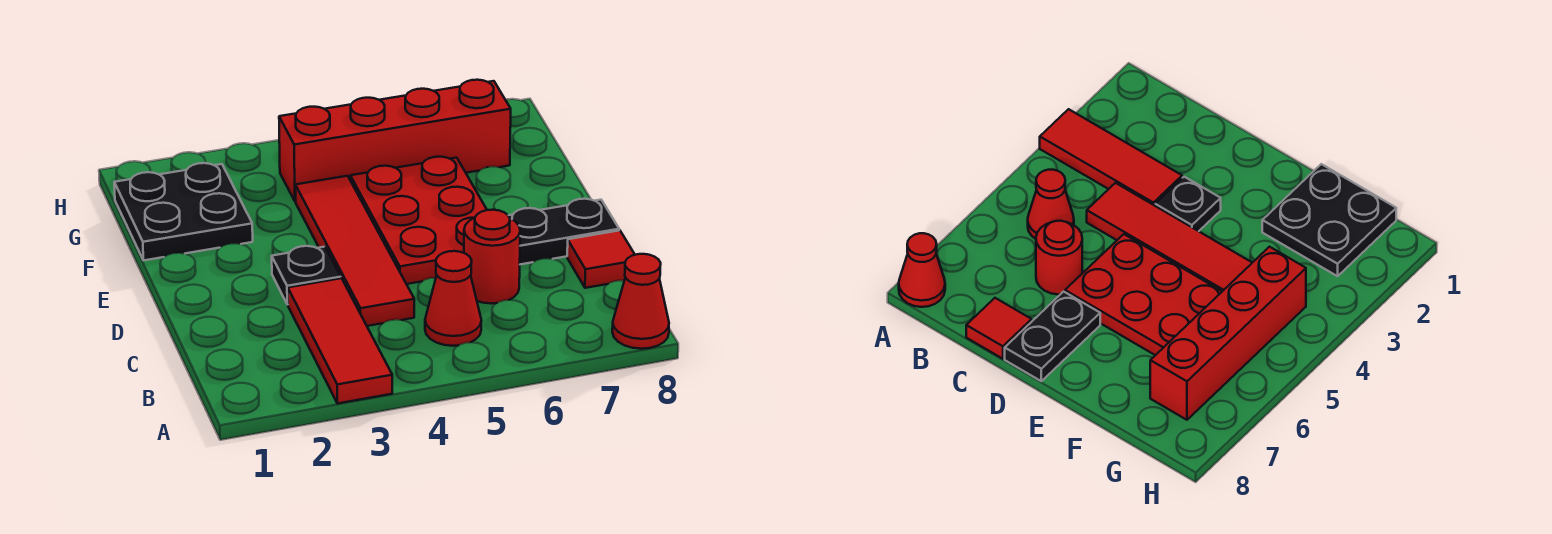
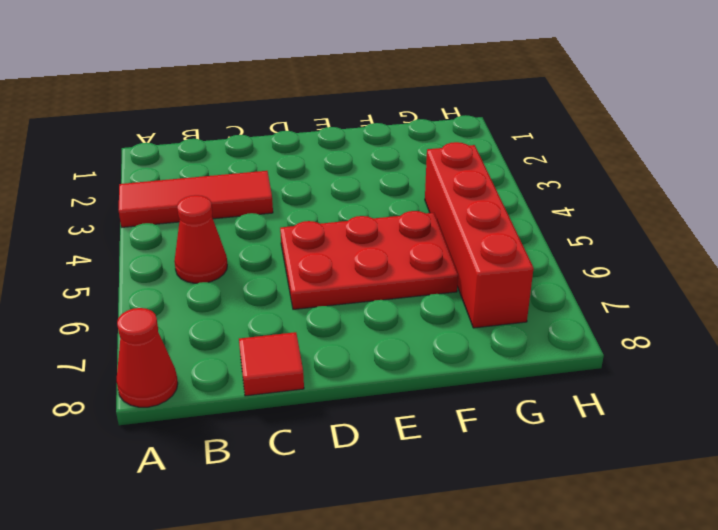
none -> red tile C4:F4 level 1
none -> red round brick C6 level 1

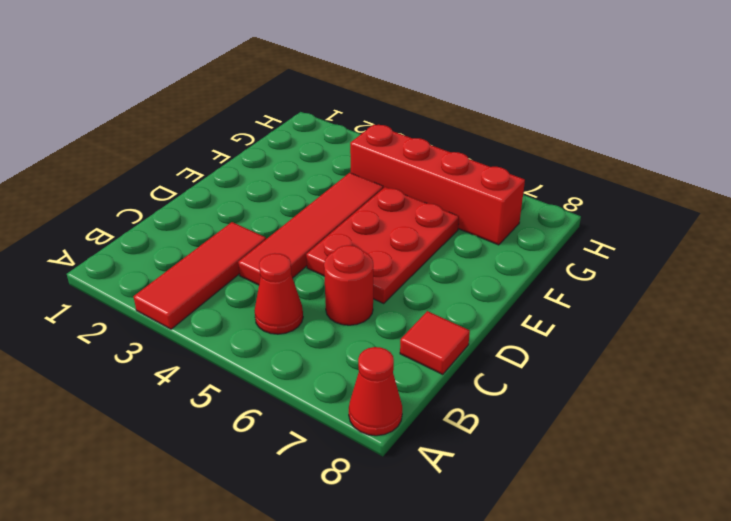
none -> black plate D3 level 1
none -> black plate D7:D8 level 1

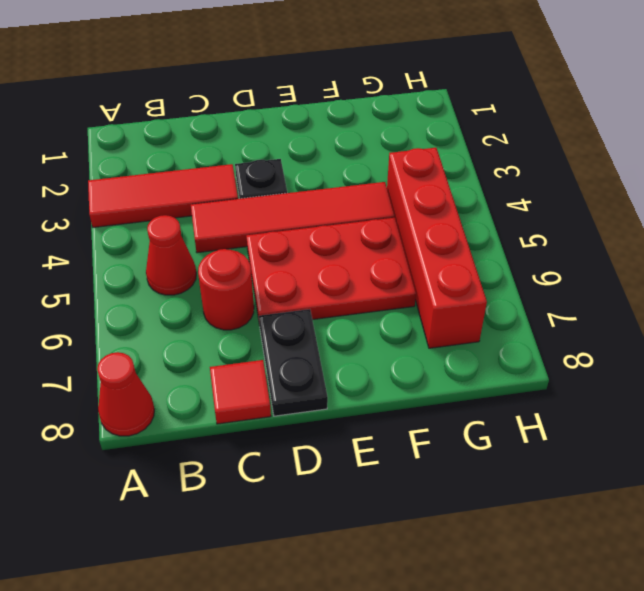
none -> black plate F1:G2 level 1

